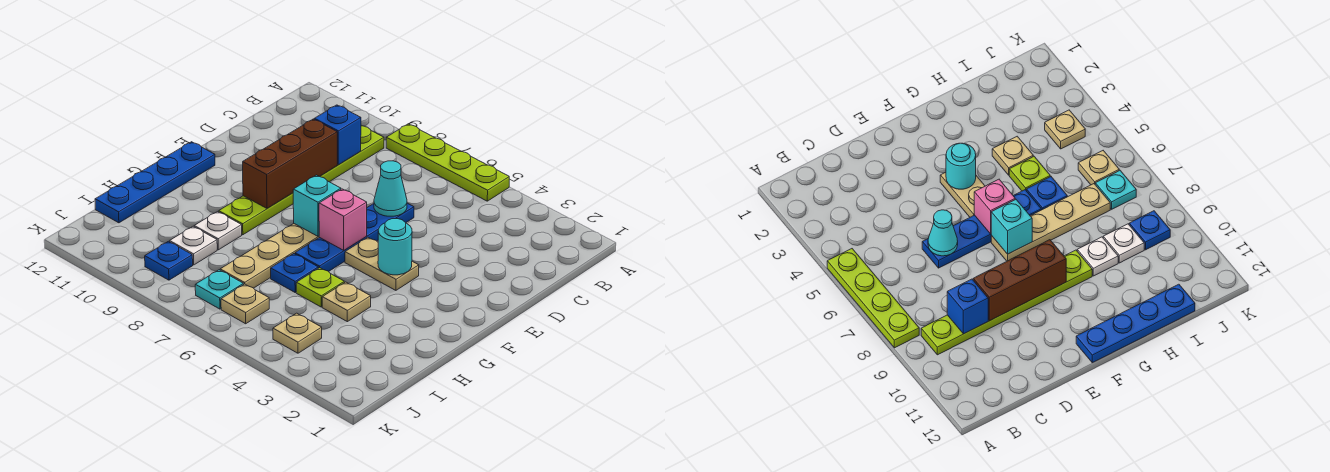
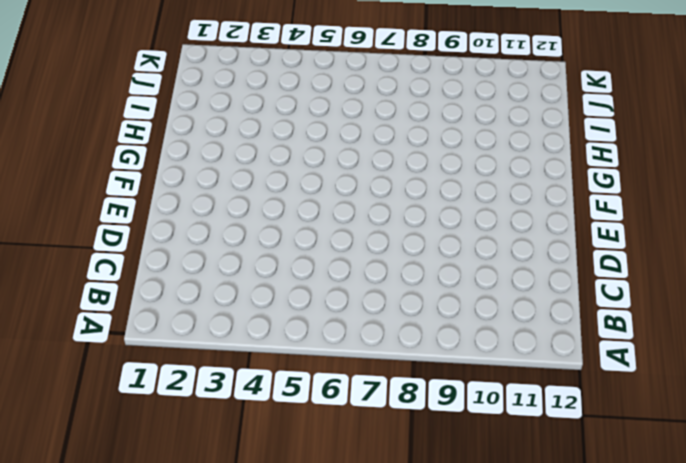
none -> lime plate A5:A8 level 1
none -> lime plate B9:G9 level 1
none -> blue plate D6:G6 level 1

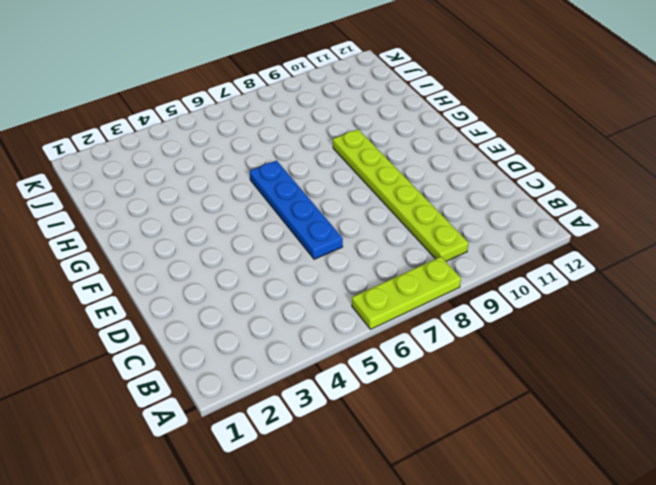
lime plate A6:A8 level 1 -> lime plate A5:A8 level 1
none -> tan plate F4:F5 level 1
none -> tan plate F7:I7 level 1
none -> blue plate F12:I12 level 1

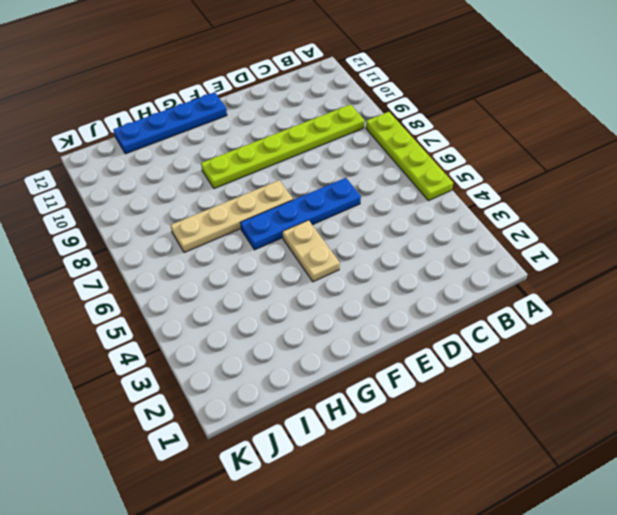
none -> tan plate H4 level 1
none -> lime plate H5 level 1
none -> blue plate H6 level 1

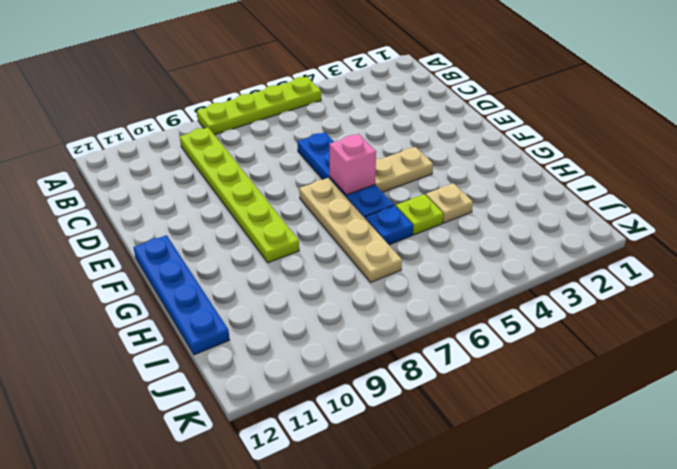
none -> white plate H9 level 1
none -> white plate I9 level 1
none -> tan plate J4 level 1

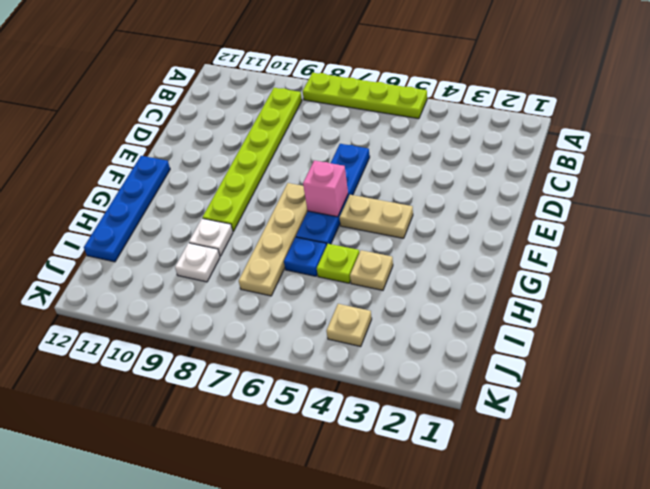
none -> tan plate J6 level 1
none -> cyan plate J7 level 1
none -> blue plate J9 level 1

